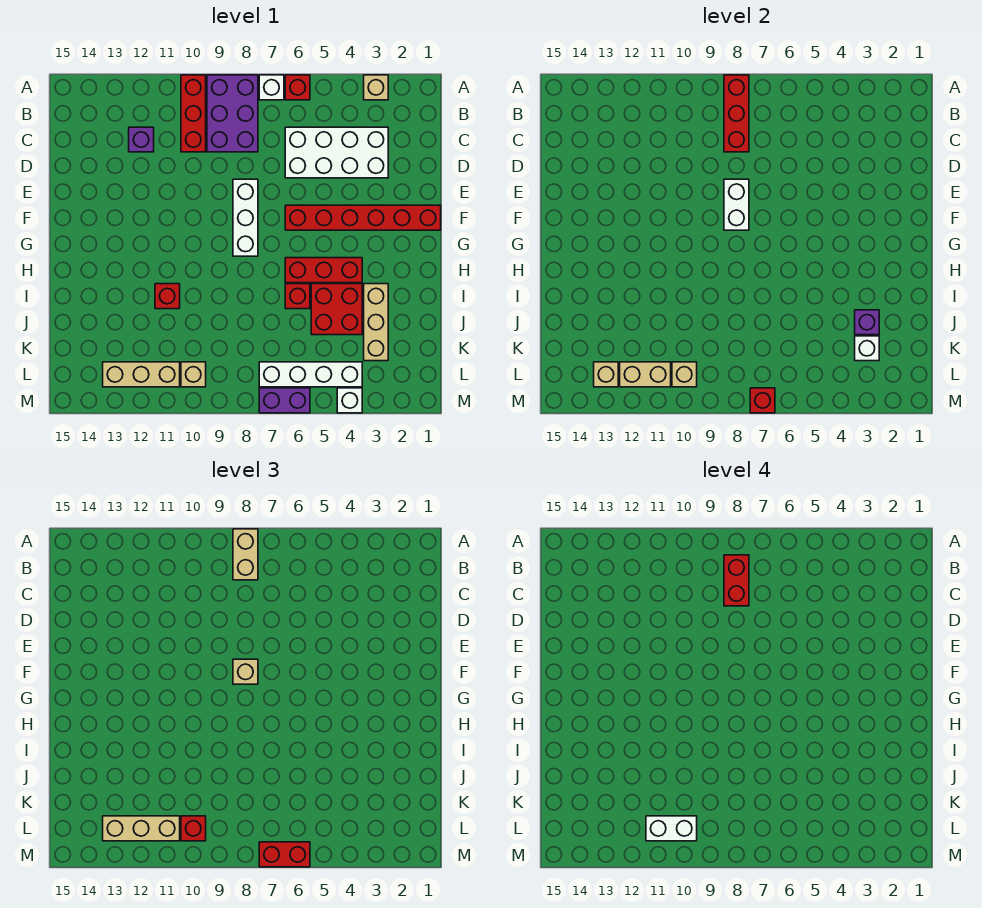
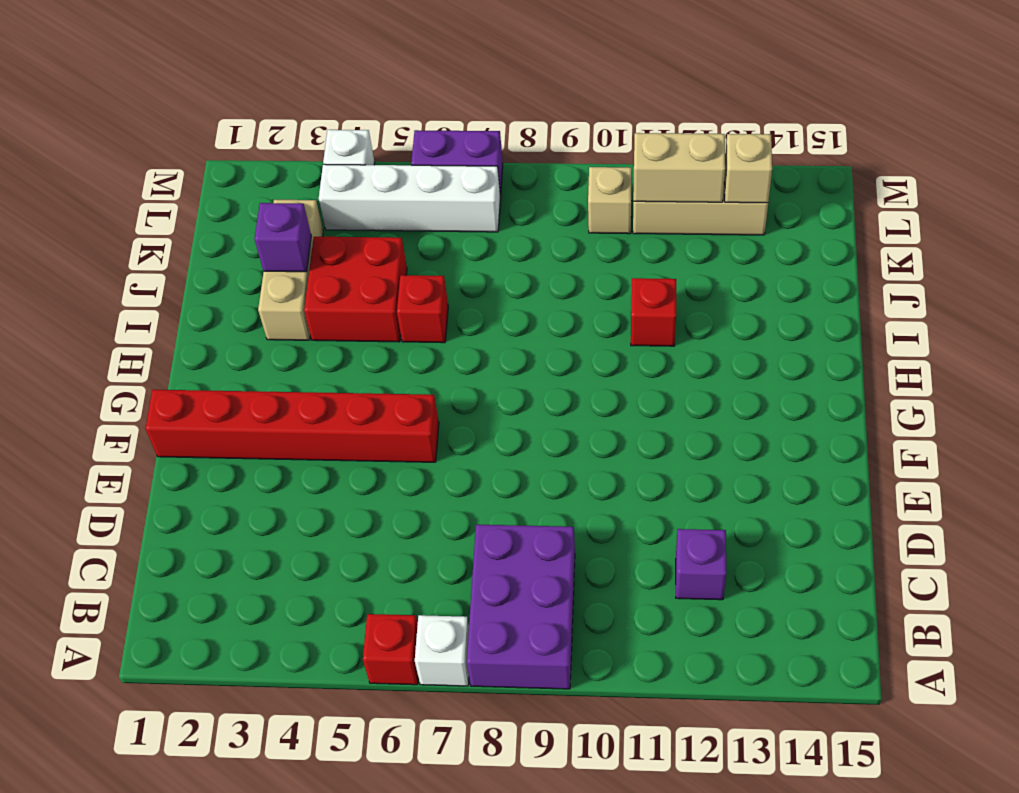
none -> tan brick A3 level 1
none -> red brick A10:C10 level 1
none -> white brick C3:D6 level 1
none -> white brick E8:G8 level 1

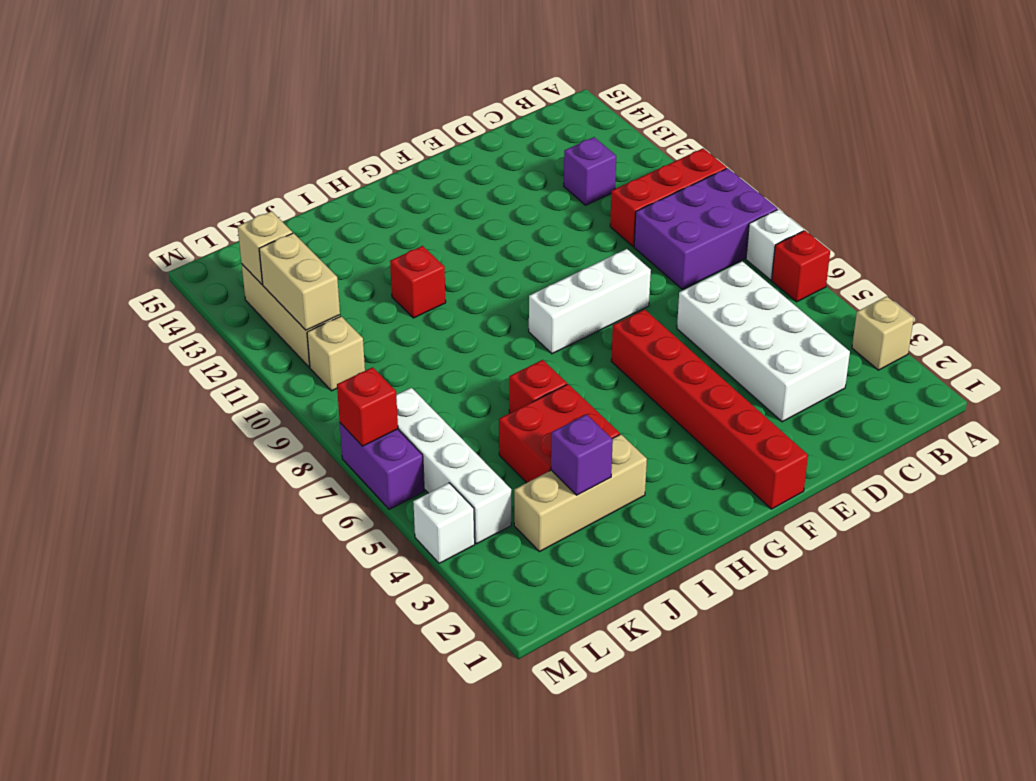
none -> red brick H4:H6 level 1
none -> red brick A8:C8 level 2
none -> white brick E8:F8 level 2
none -> white brick K3 level 2

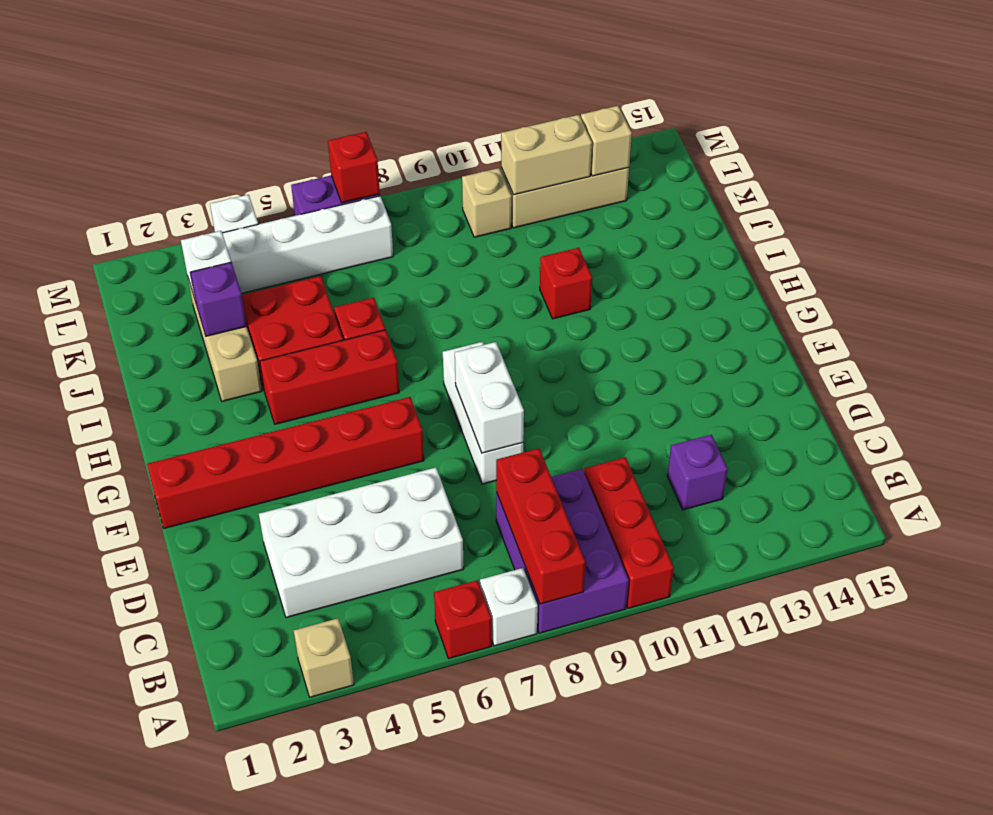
none -> tan brick L10 level 2
none -> tan brick A8:B8 level 3
none -> tan brick F8 level 3
none -> red brick L10 level 3

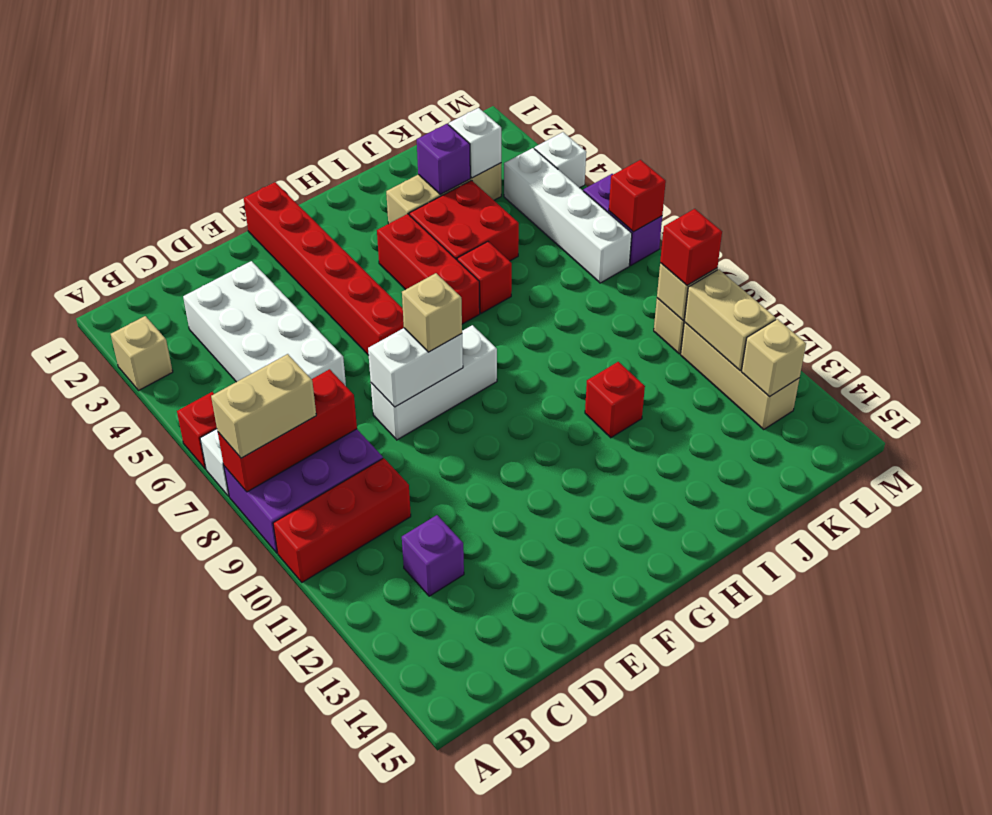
none -> tan brick L11:L13 level 3
none -> red brick M6:M7 level 3
none -> red brick B8:C8 level 4
none -> white brick L10:L11 level 4

